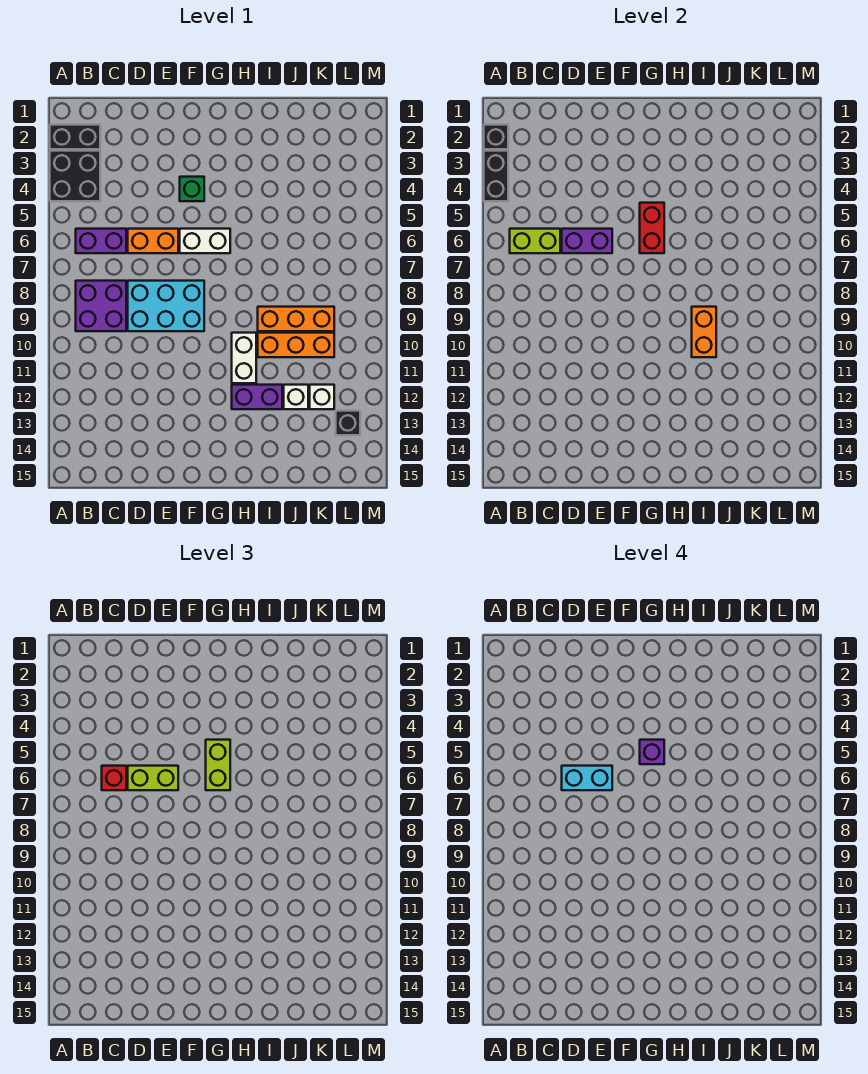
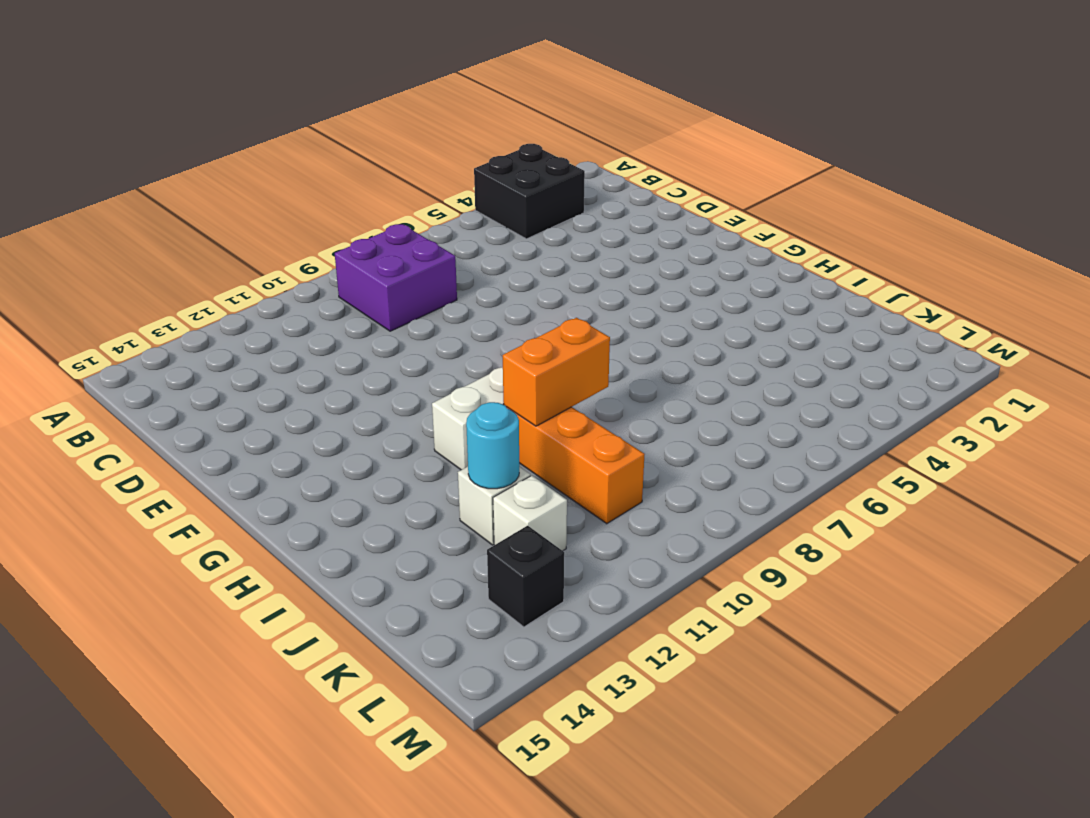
cyan round brick J12 level 2 -> none
none -> black brick A2:B2 level 1
none -> purple brick B6:C6 level 1
none -> orange brick D6:E6 level 1

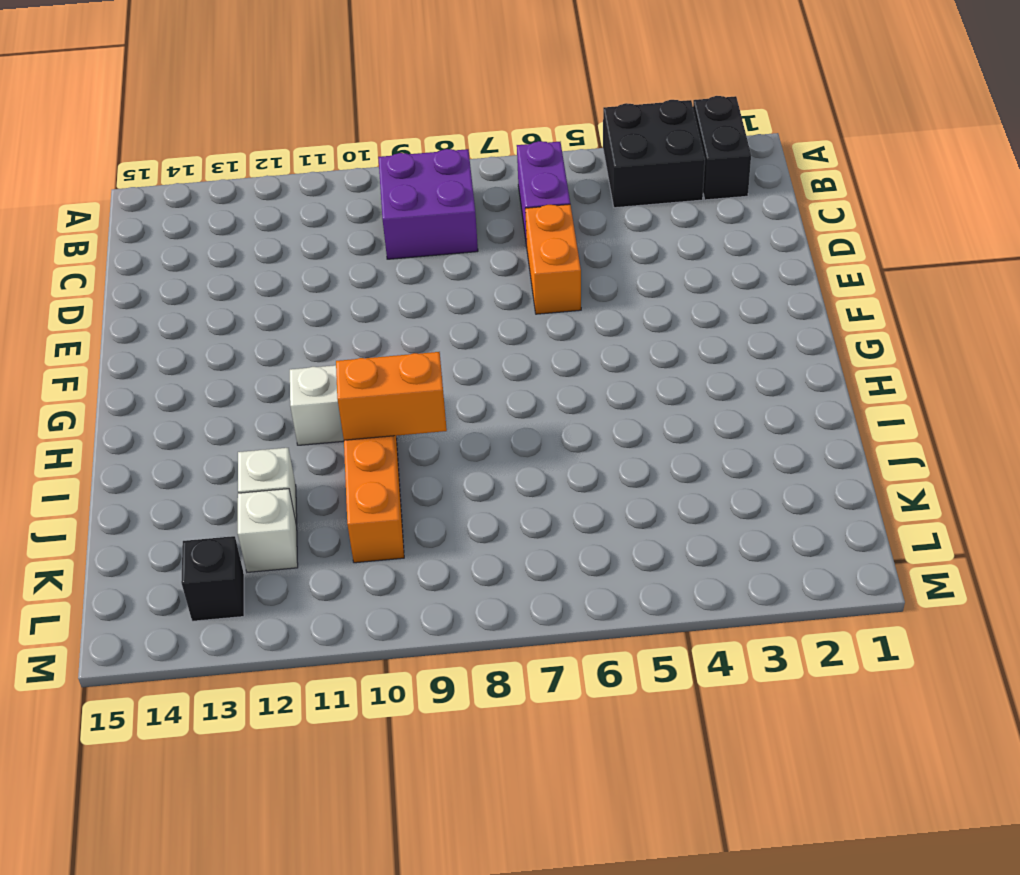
none -> cyan brick D8:F9 level 1
none -> green brick F4 level 1
none -> white brick F6:G6 level 1

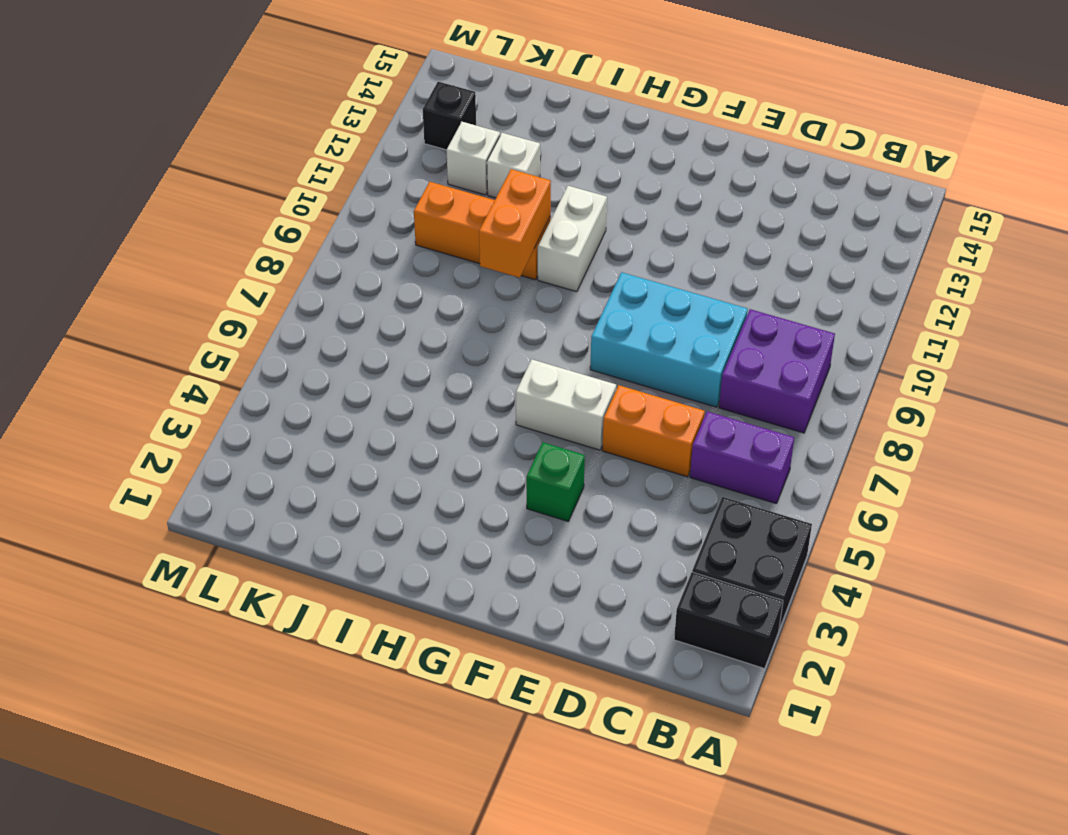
none -> purple brick H12:I12 level 1
none -> orange brick I9:K9 level 1
none -> black brick A2 level 2

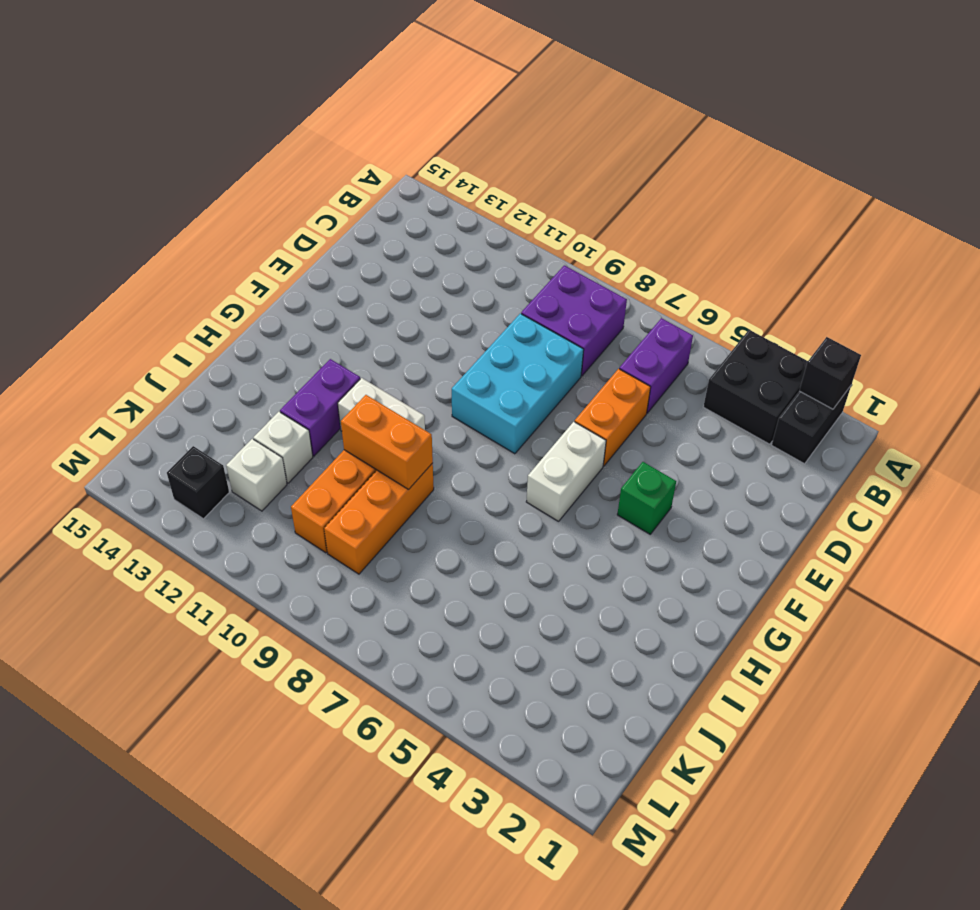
none -> black brick A3:A4 level 2
none -> lime brick B6:C6 level 2
none -> purple brick D6:E6 level 2

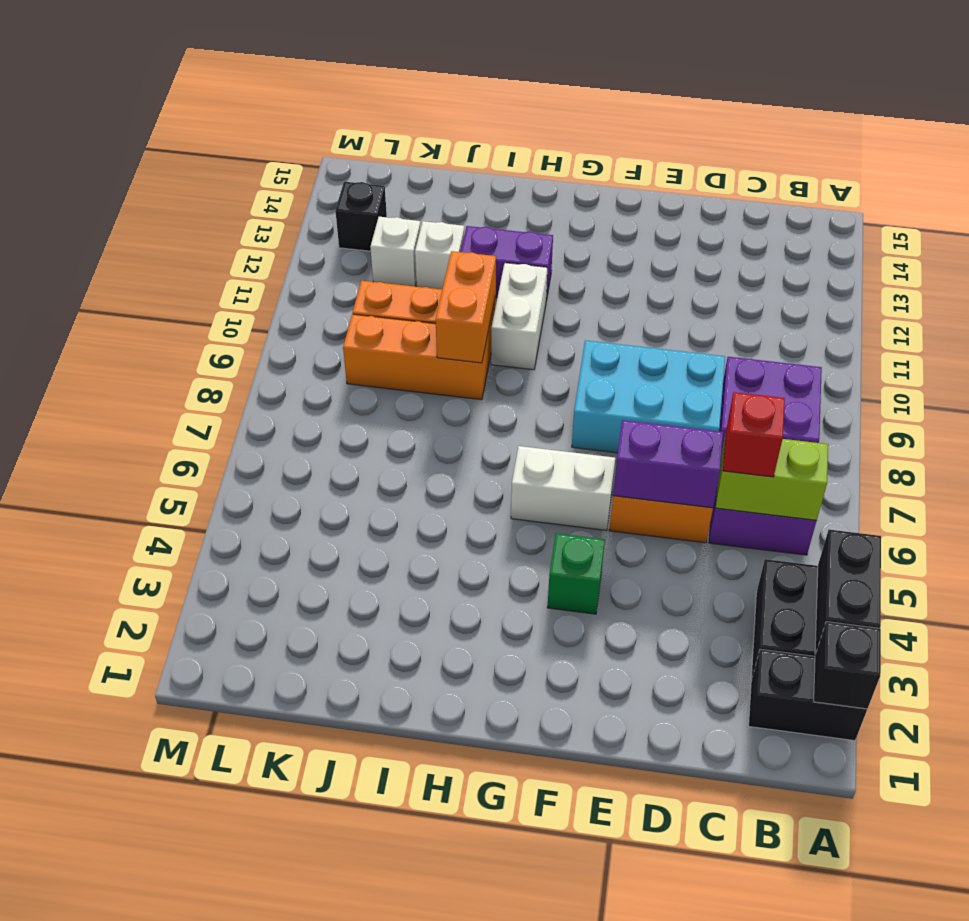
none -> red brick G5:G6 level 2
none -> lime brick D6:E6 level 3
none -> lime brick G5:G6 level 3

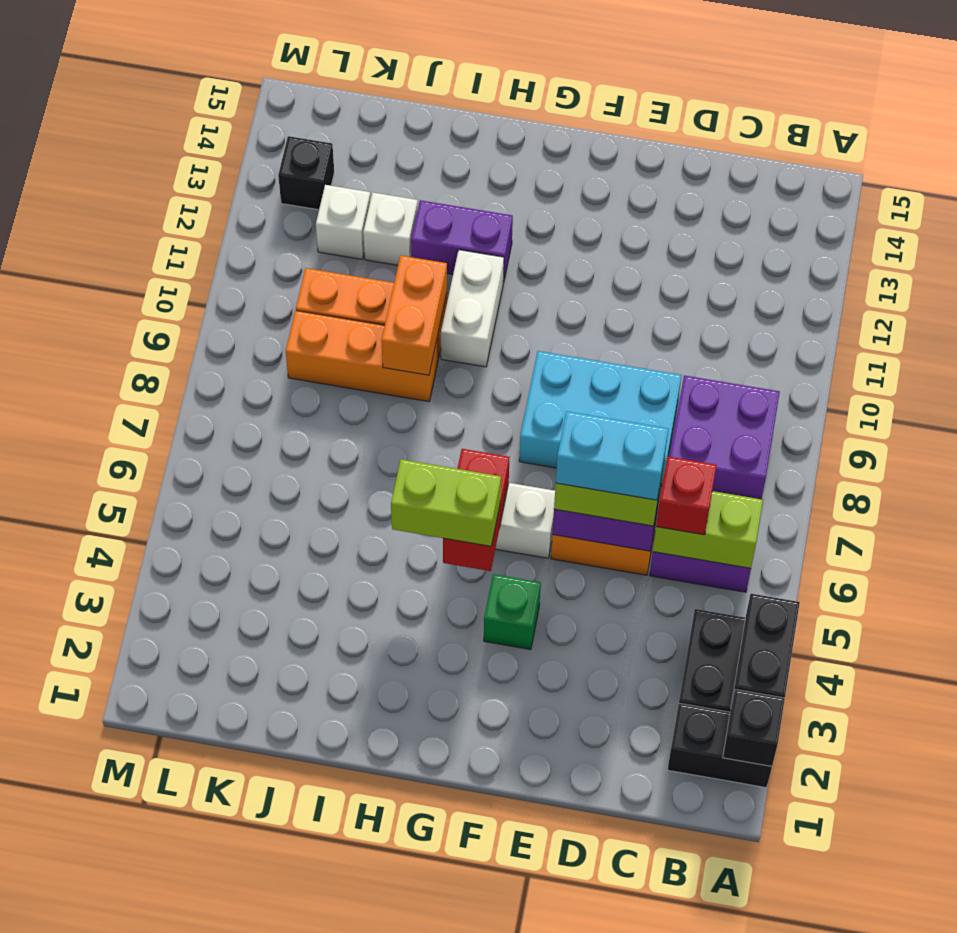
lime brick G5:H5 level 3 -> lime brick G5:G6 level 3
none -> purple brick G5 level 4

